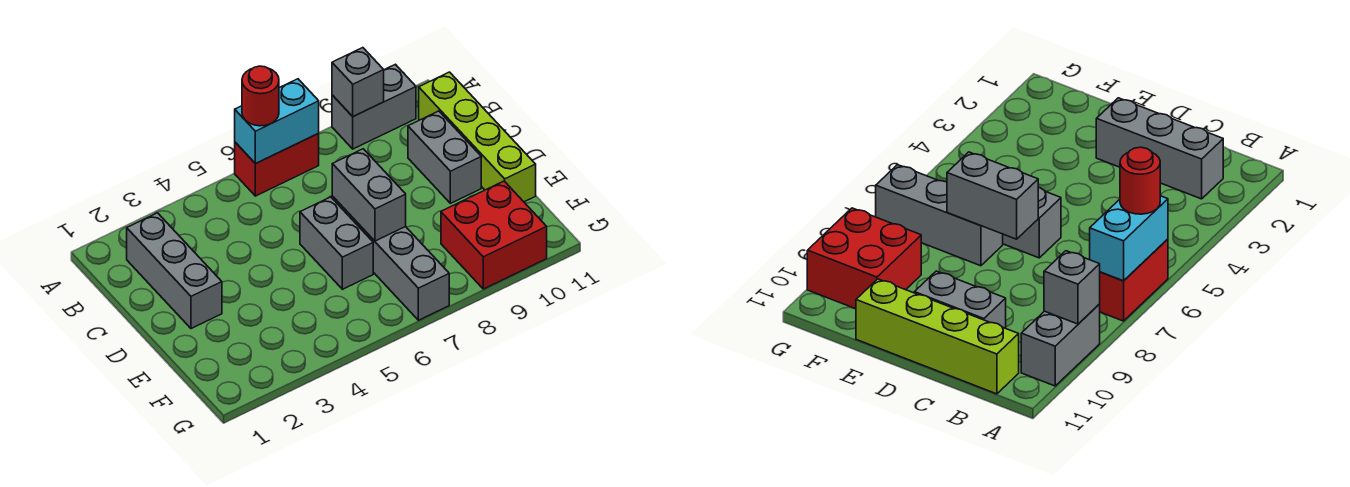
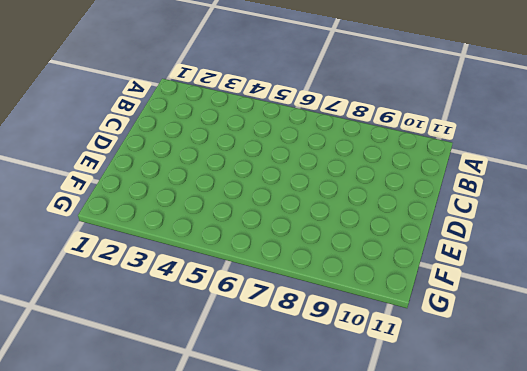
none -> red brick A6:A7 level 1
none -> grey brick A9:A10 level 1
none -> grey brick B2:D2 level 1

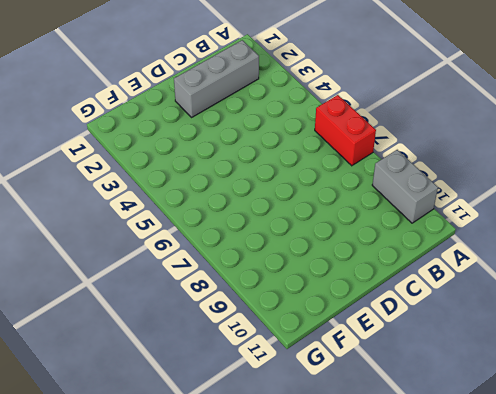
none -> lime brick B11:E11 level 1
none -> grey brick C10:D10 level 1
none -> grey brick D6:E6 level 1

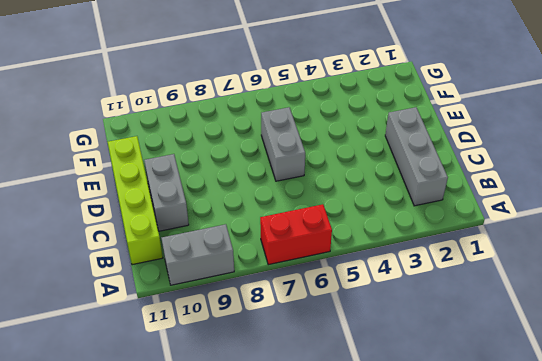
none -> grey brick E7:G7 level 1
none -> red brick F9:G10 level 1
none -> cyan brick A6:A7 level 2

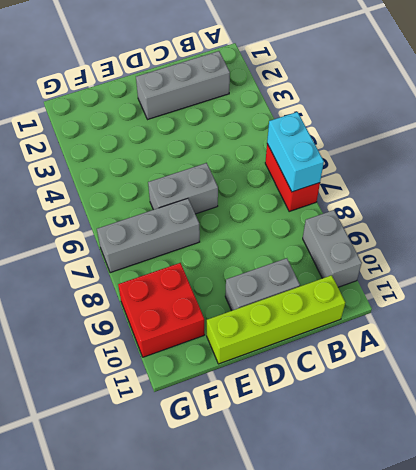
none -> grey brick A9 level 2
none -> grey brick D7:E7 level 2
none -> red round brick A6 level 3

